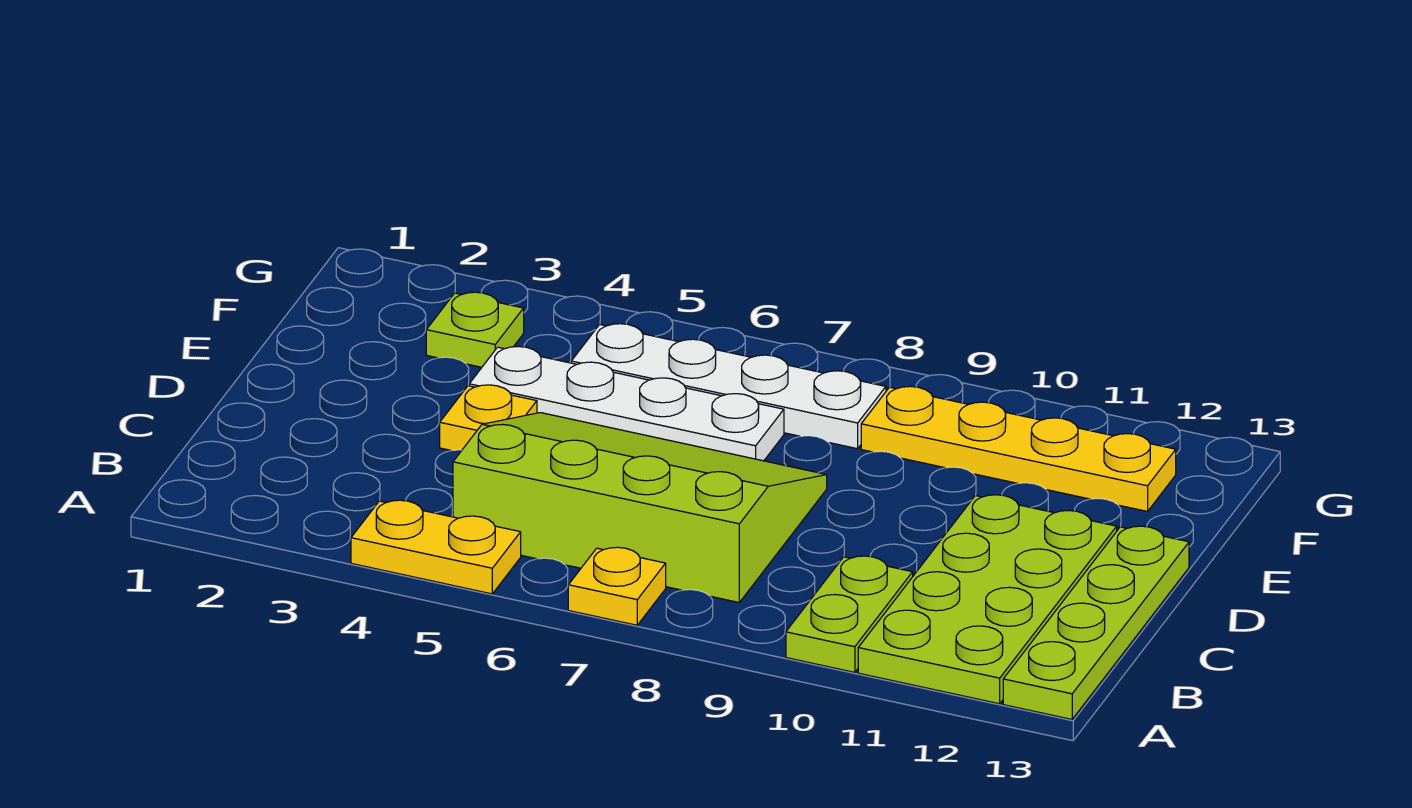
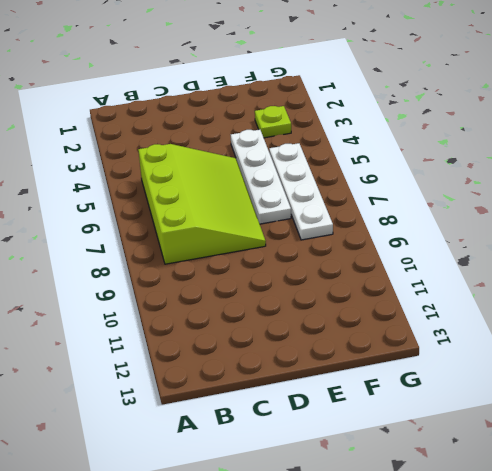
none -> yellow plate A4:A5 level 1
none -> yellow plate A7 level 1

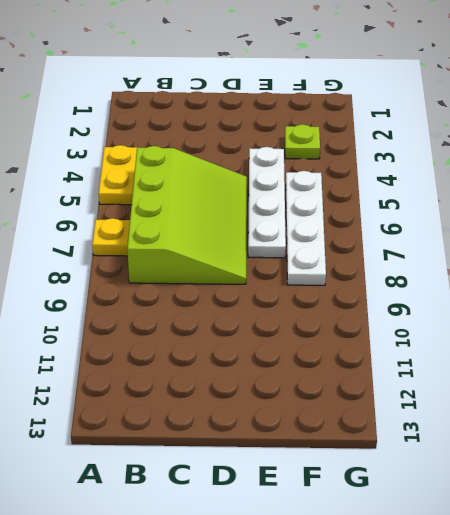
none -> lime plate A10:B10 level 1
none -> lime plate A11:D12 level 1

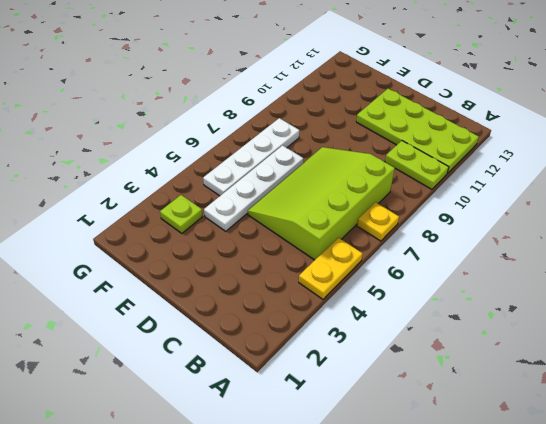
none -> lime plate A13:D13 level 1
none -> yellow plate D4 level 1

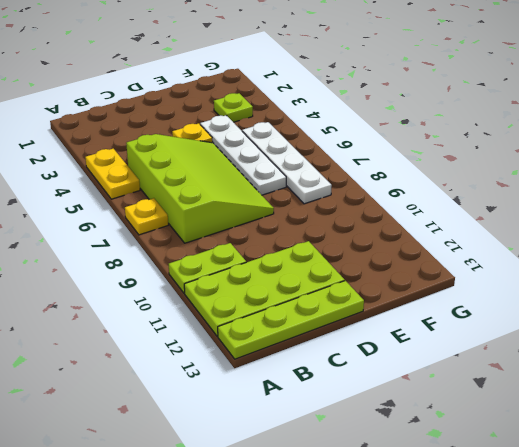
none -> yellow plate F9:F12 level 1

